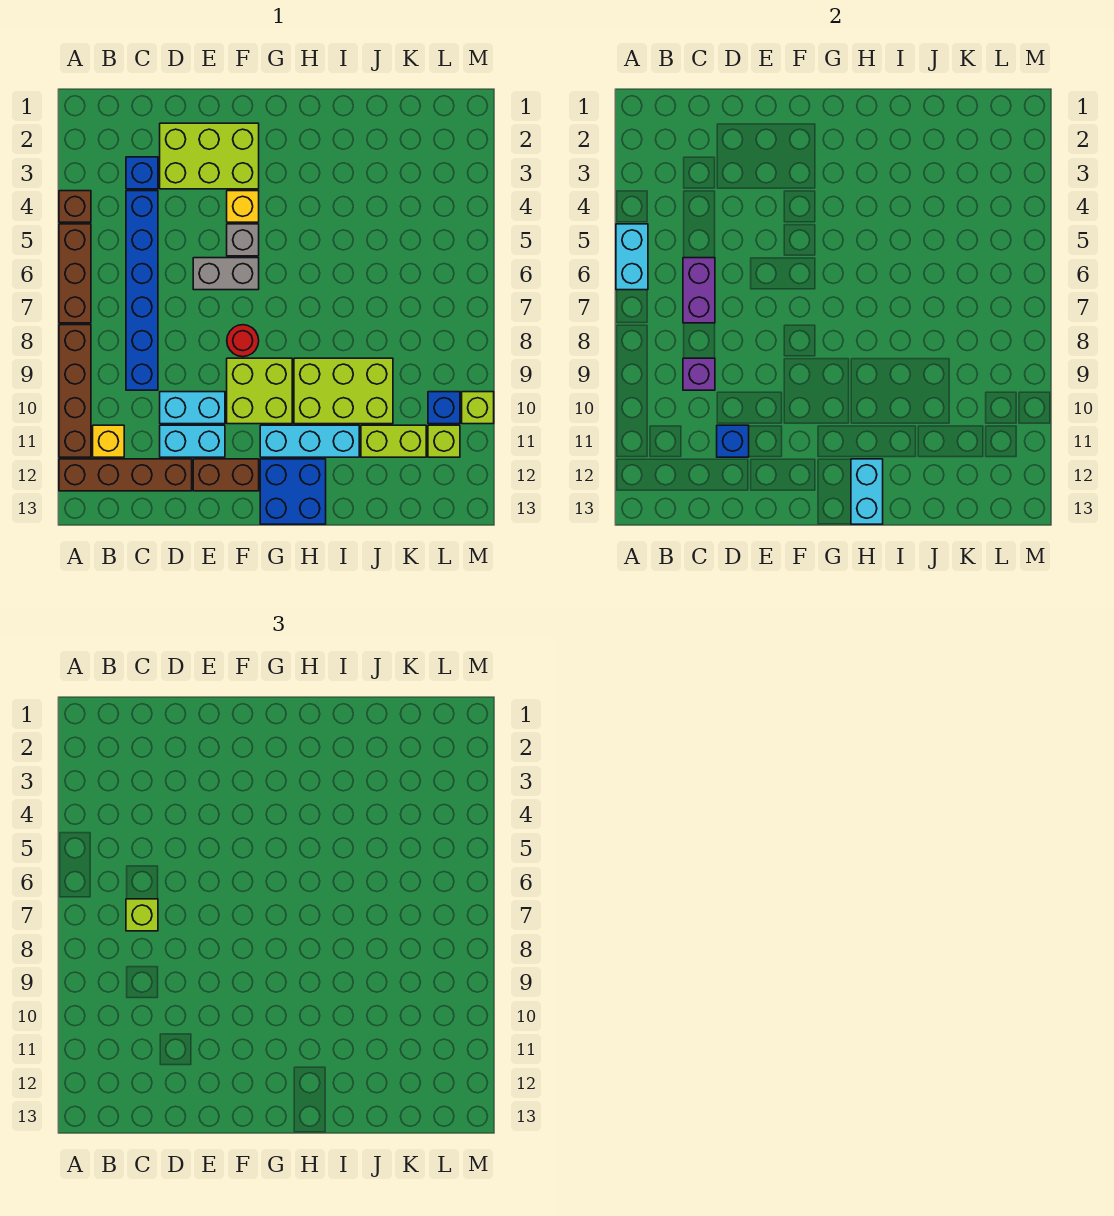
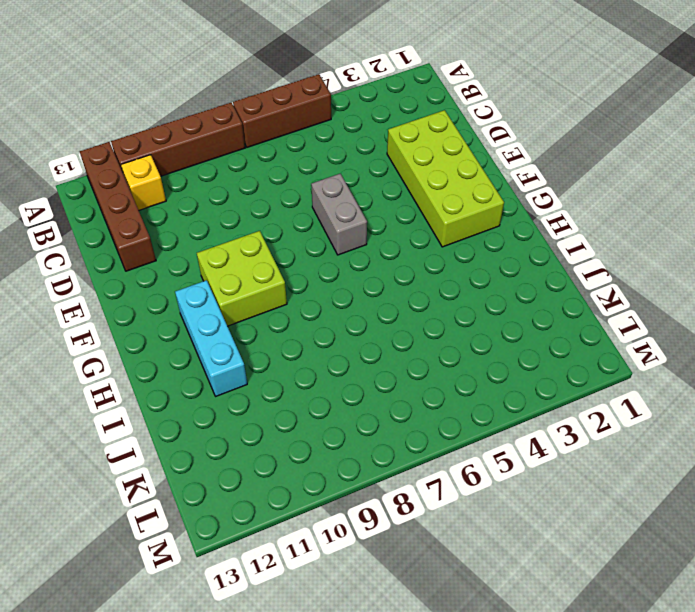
lime brick D2:G3 level 1 -> lime brick D2:F3 level 1
none -> brown brick A4 level 1
none -> blue brick C3 level 1
none -> blue brick C4:C9 level 1

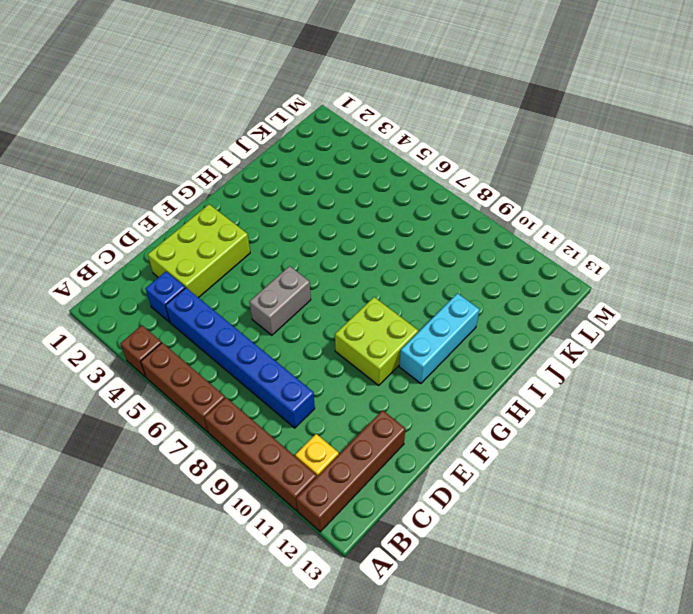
none -> cyan brick D10:E10 level 1
none -> cyan brick D11:E11 level 1
none -> brown brick E12:F12 level 1

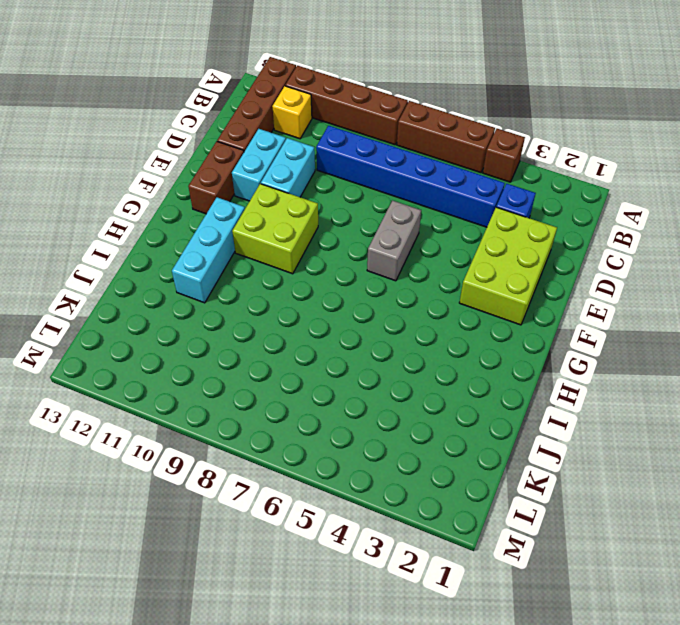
none -> yellow brick F4 level 1
none -> grey brick F5 level 1
none -> red round brick F8 level 1

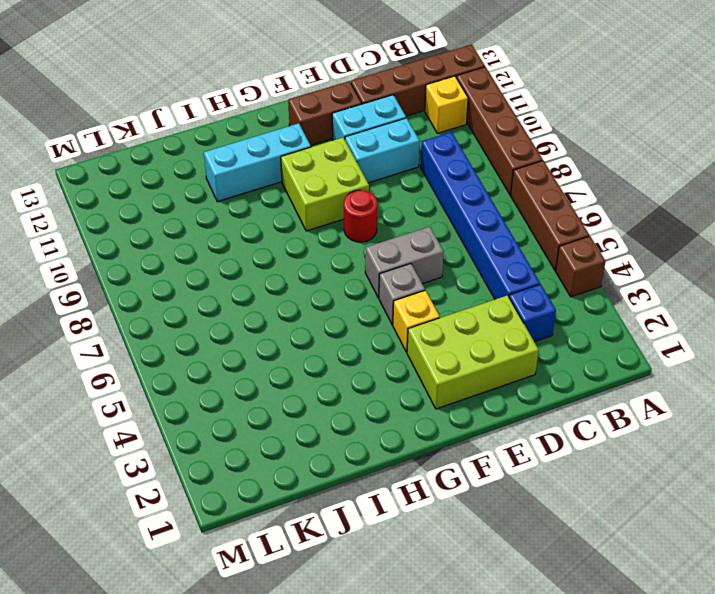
none -> blue brick G12:H13 level 1
none -> lime brick H9:J10 level 1
none -> lime brick J11:K11 level 1

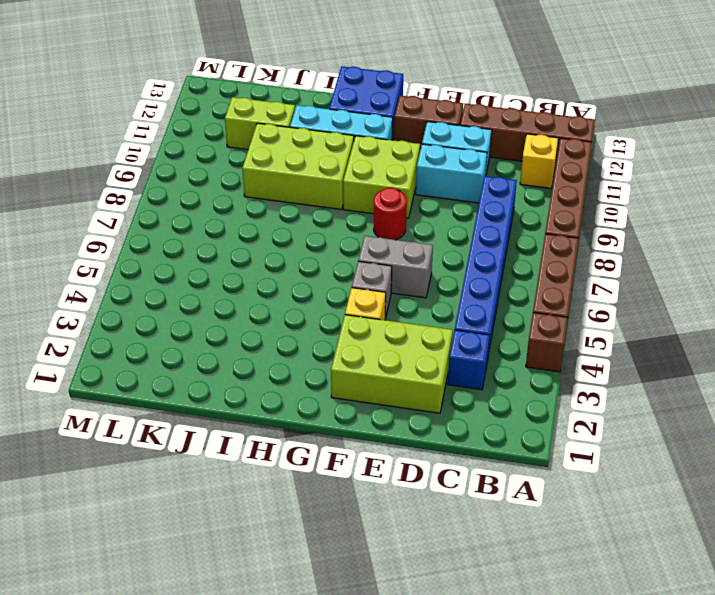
none -> blue brick L10 level 1
none -> lime brick L11 level 1
none -> lime brick M10 level 1

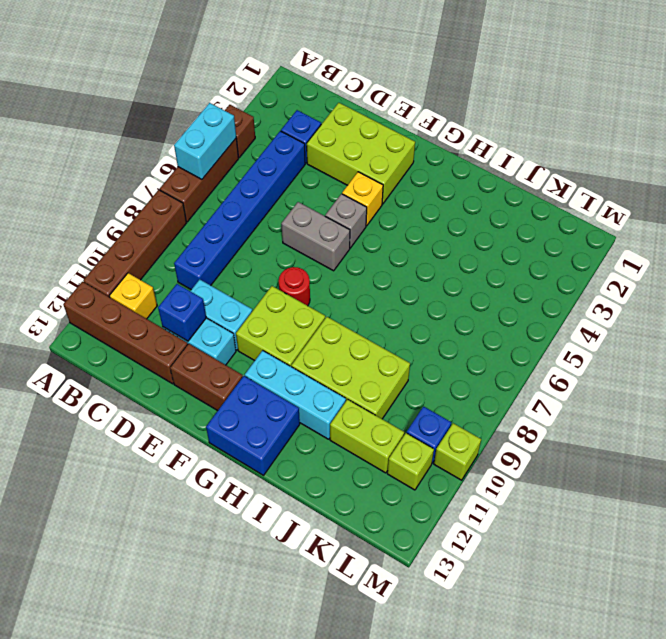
none -> purple brick C6:C7 level 2
none -> purple brick C9 level 2
none -> cyan brick H12:H13 level 2

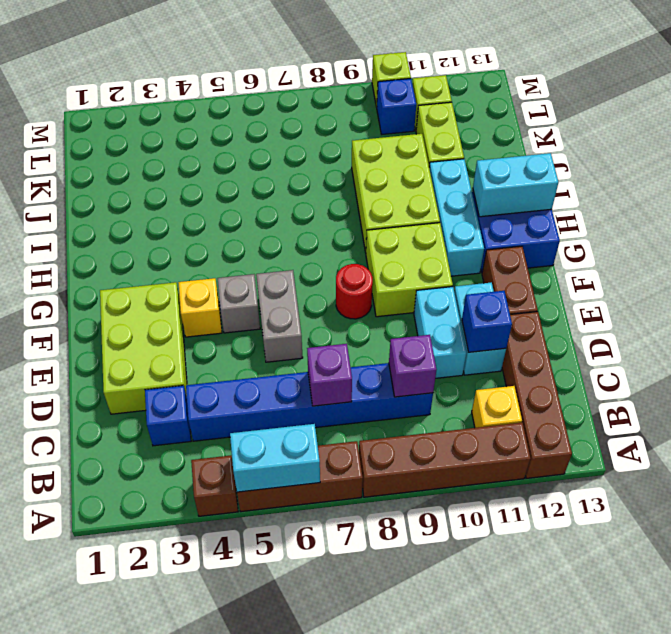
purple brick C7 level 2 -> purple brick C6:C7 level 2
none -> lime brick C7 level 3

